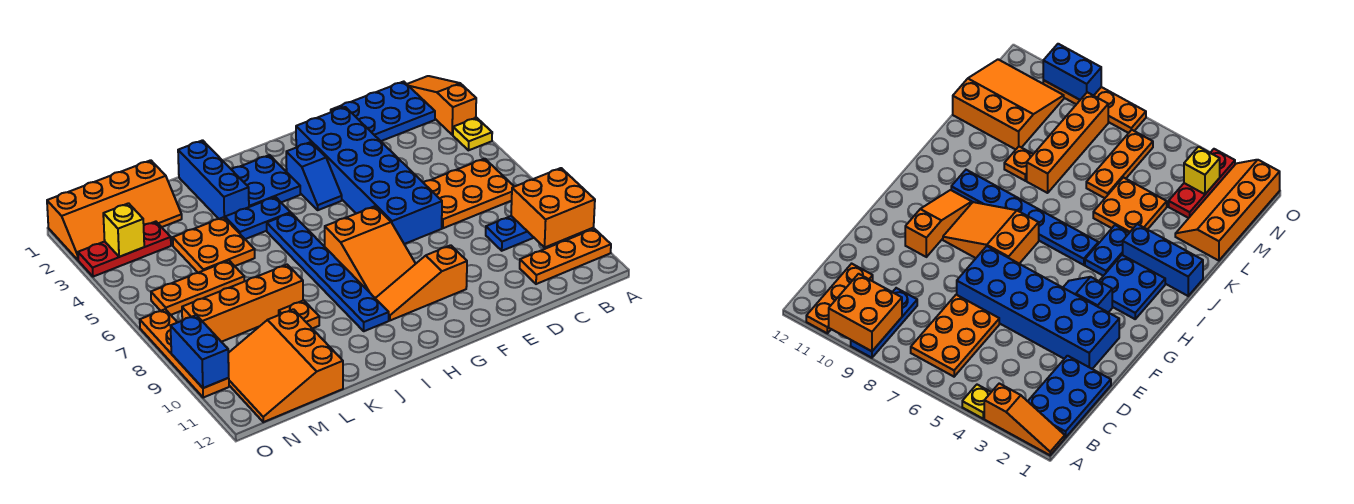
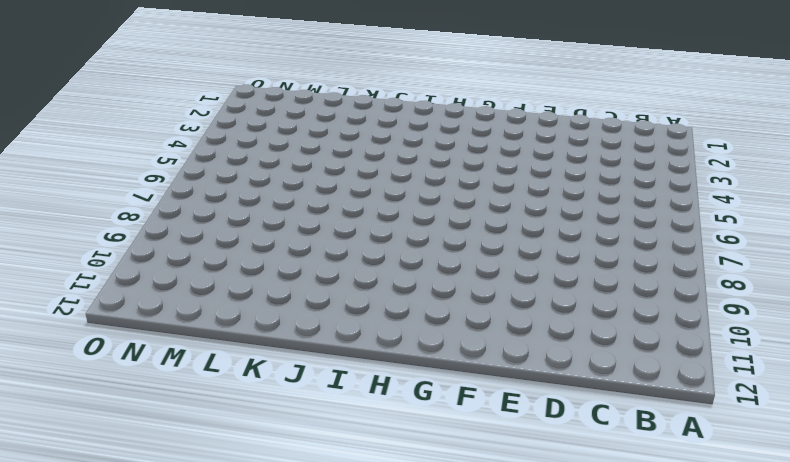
none -> orange slope A1:A3 level 1 top 3
none -> yellow plate A4 level 1
none -> blue plate A9:C9 level 1

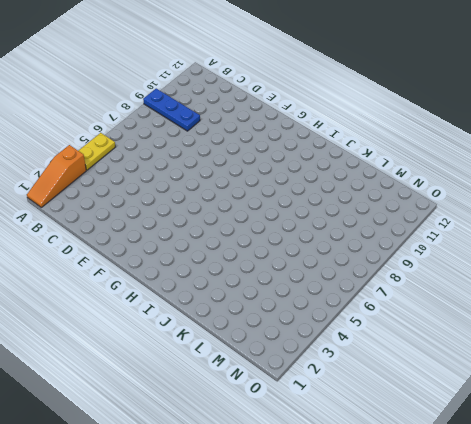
yellow plate A4:A5 level 1 -> yellow plate A4 level 1
none -> orange plate A11:C11 level 1
none -> blue plate B1:D2 level 1
none -> orange plate B6:D7 level 1

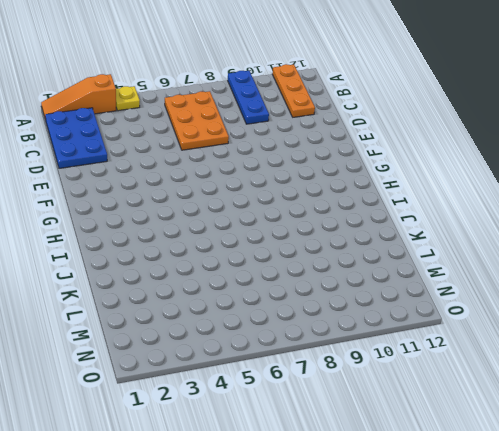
none -> blue brick E2:F7 level 1
none -> orange slope F10:H10 level 1 top F
none -> blue slope G3:G4 level 1 top 3

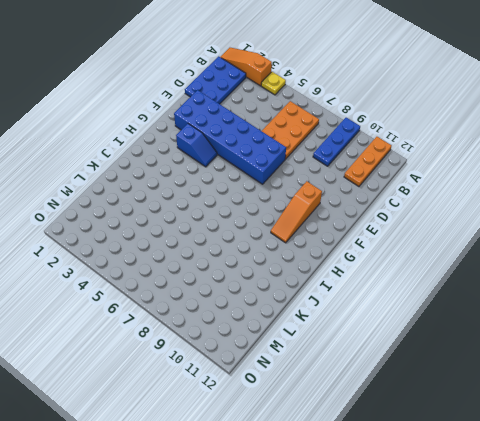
none -> orange slope G7:H9 level 1 top 7
none -> blue plate H2:I3 level 1
none -> blue plate I4:J4 level 1

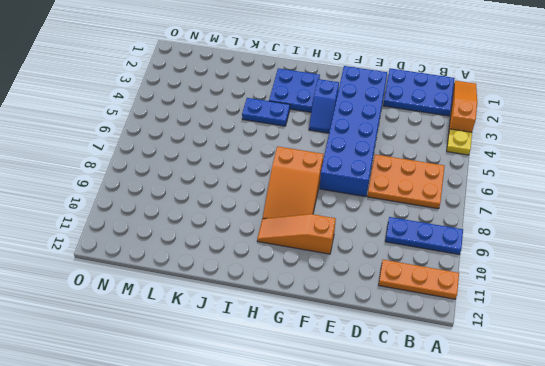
none -> blue plate I5:I10 level 1
none -> blue brick J1:J3 level 1
none -> orange plate K4:L5 level 1

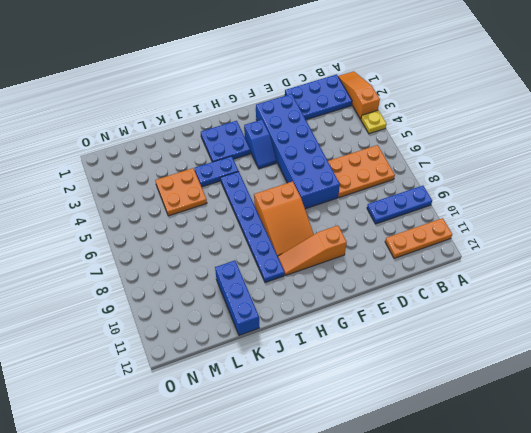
blue brick K10:K12 level 1 -> blue brick J1:J3 level 1
none -> orange brick K8:N8 level 1
none -> orange plate K9 level 1
none -> orange slope L1:O2 level 1 top 1

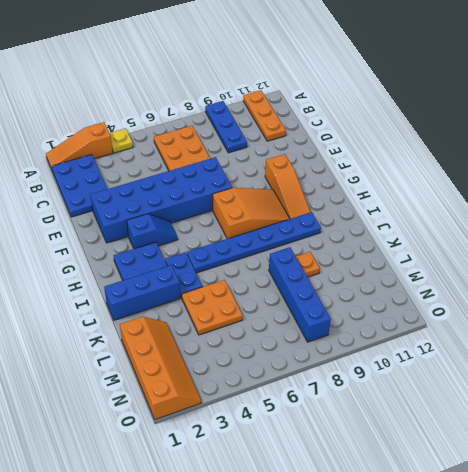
blue brick K8:N8 level 1 -> orange brick K8:N8 level 1
none -> orange plate L6:N6 level 1
none -> orange slope L10:N12 level 1 top L
none -> red plate M3:O3 level 1

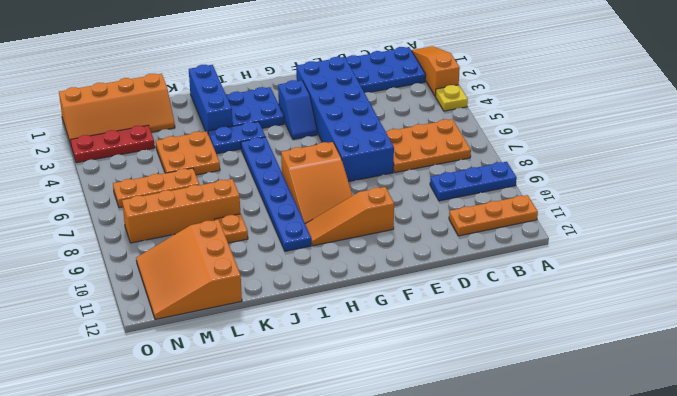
none -> orange plate O7:O10 level 1
none -> orange brick A9:B10 level 2
none -> yellow brick N3 level 2

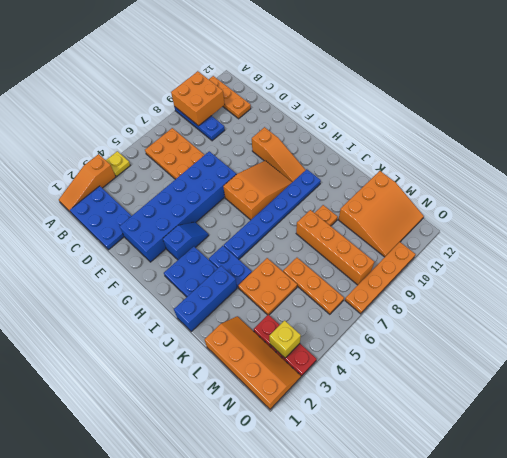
none -> blue brick O9:O10 level 2

